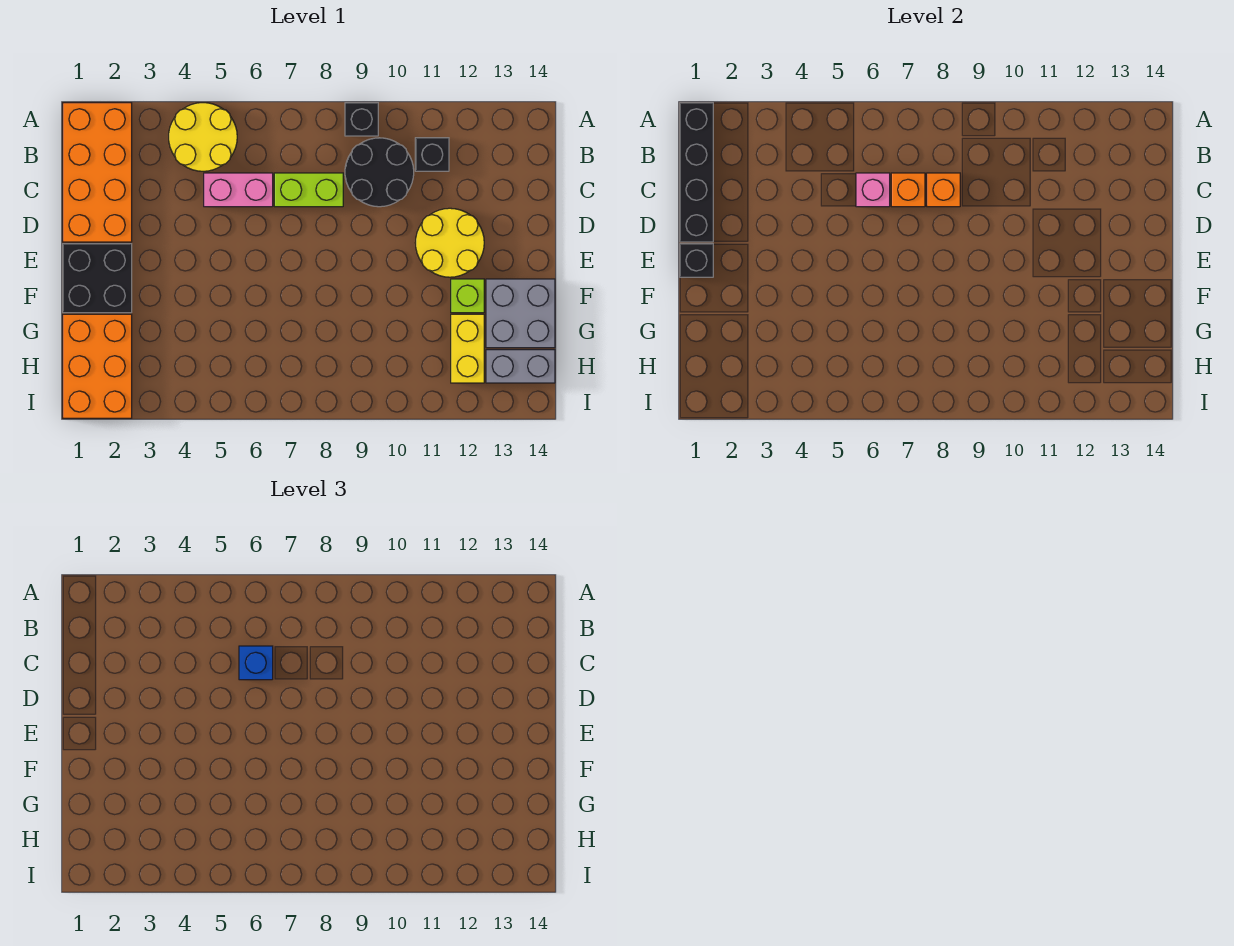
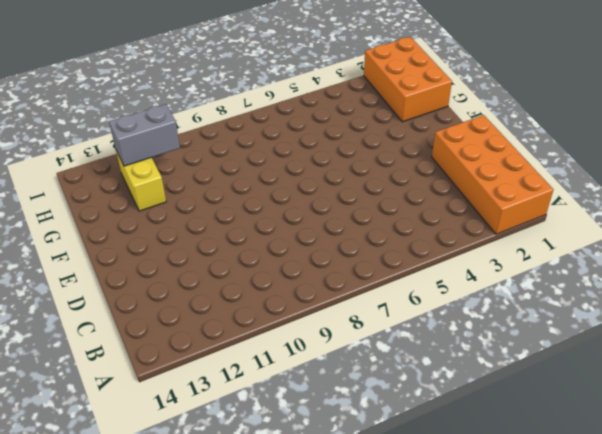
grey brick H11:H12 level 2 -> grey brick H13:H14 level 1
none -> yellow round brick A4:B5 level 1
none -> black brick A9 level 1
none -> black round brick B9:C10 level 1

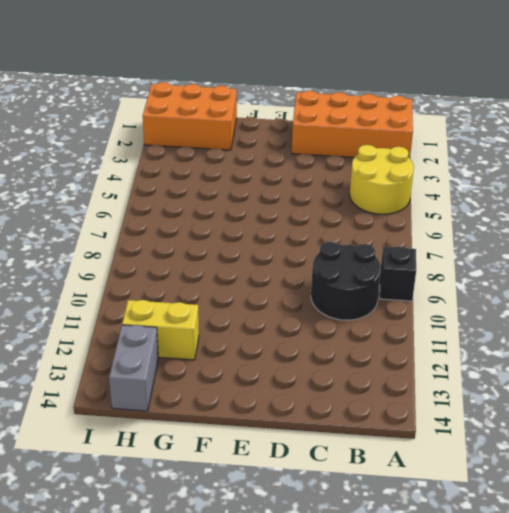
none -> black brick B11 level 1
none -> pink brick C5:C6 level 1
none -> lime brick C7:C8 level 1

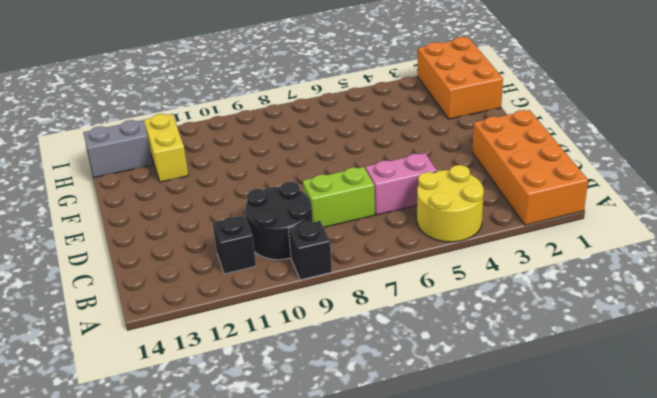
none -> yellow round brick D11:E12 level 1
none -> black brick E1:F2 level 1
none -> lime brick F12 level 1

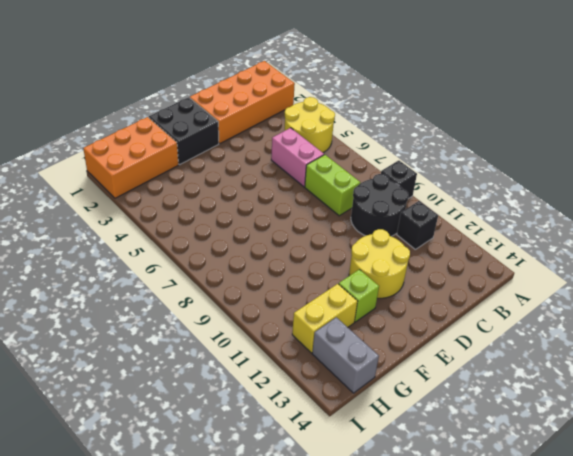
none -> grey brick F13:G14 level 1
none -> black brick A1:D1 level 2
none -> pink brick C6 level 2

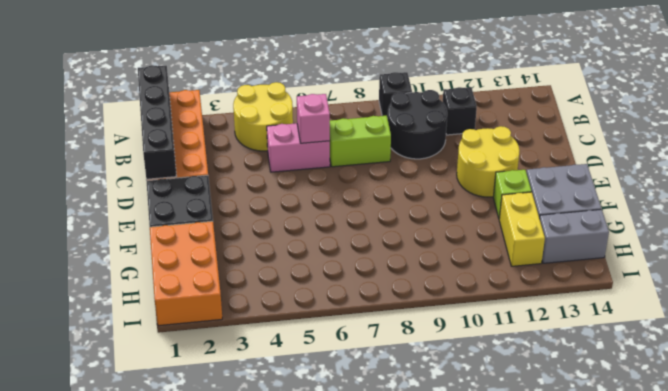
none -> orange brick C7 level 2
none -> orange brick C8 level 2
none -> black brick E1 level 2

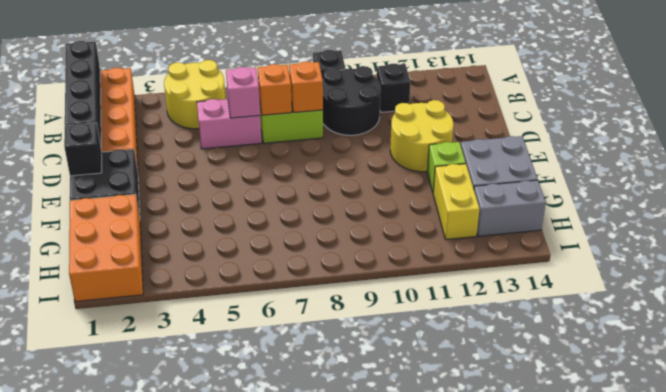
none -> blue brick C6 level 3

